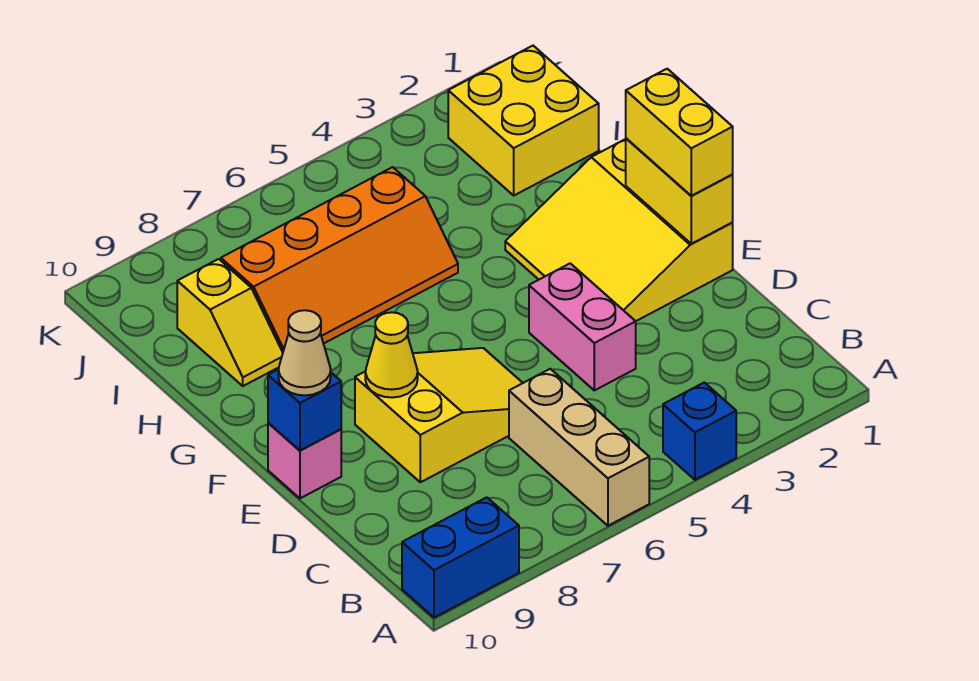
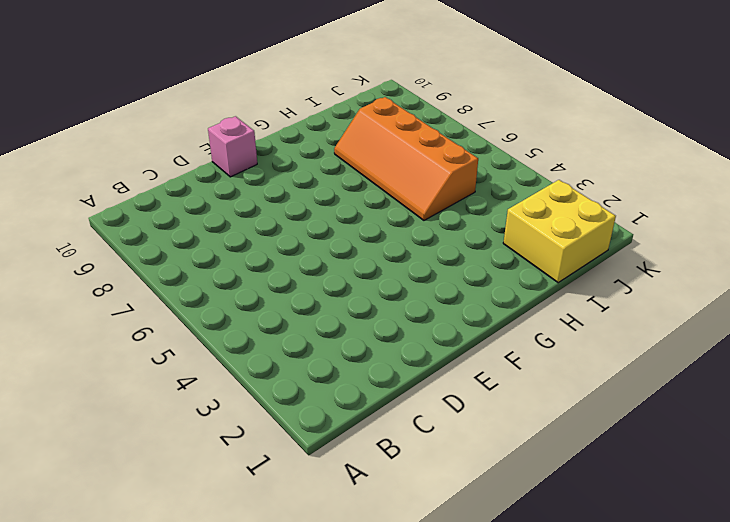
none -> blue brick A4 level 1
none -> tan brick A6:C6 level 1
none -> blue brick A9:A10 level 1

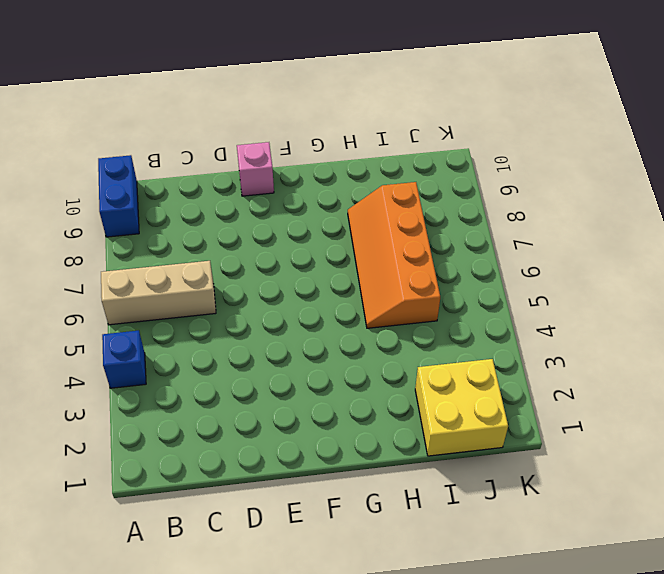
none -> pink brick D4:E4 level 1
none -> yellow slope D6:E8 level 1 top 8
none -> yellow slope E1:G3 level 1 top 1

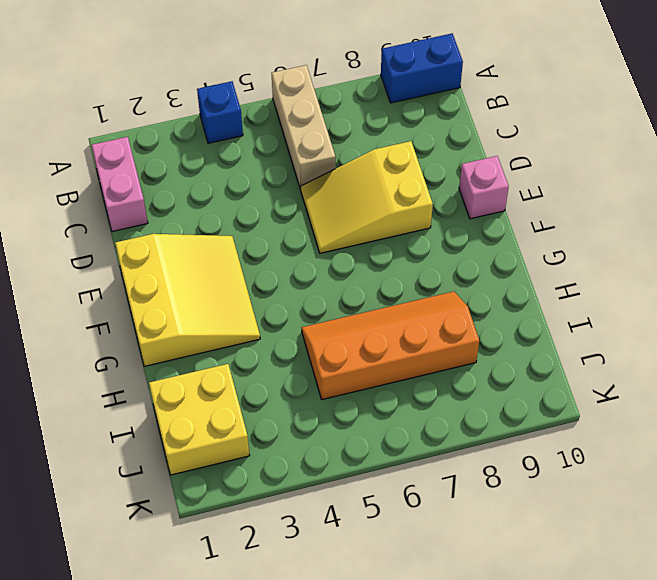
pink brick B1:C1 level 1 -> pink brick D4:E4 level 1
none -> yellow slope H9:I9 level 1 top I
none -> yellow brick E1:F1 level 2
none -> yellow cone E8 level 2

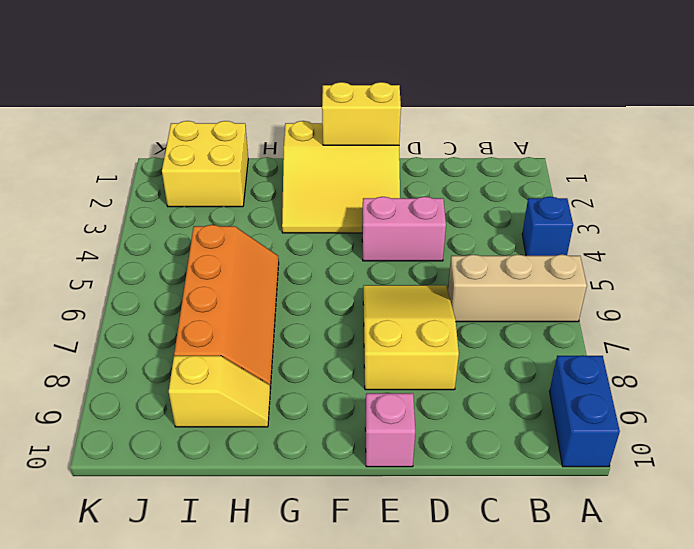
none -> yellow cone E8 level 2
none -> blue brick E10 level 2
none -> yellow brick E1:F1 level 3

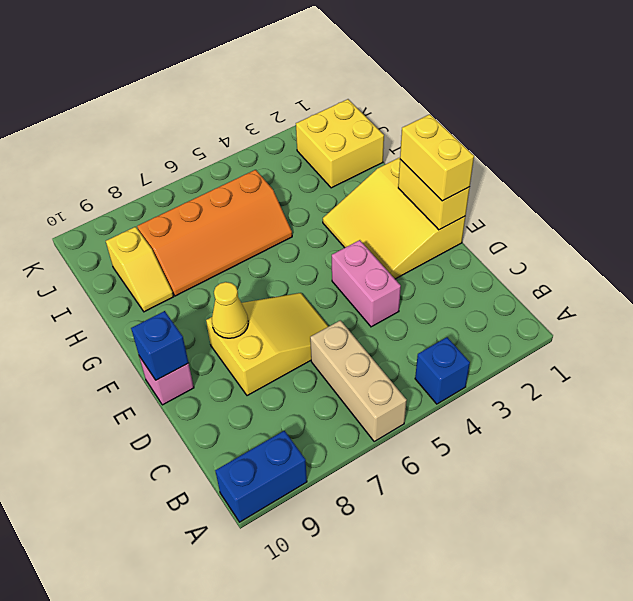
none -> tan cone E10 level 3

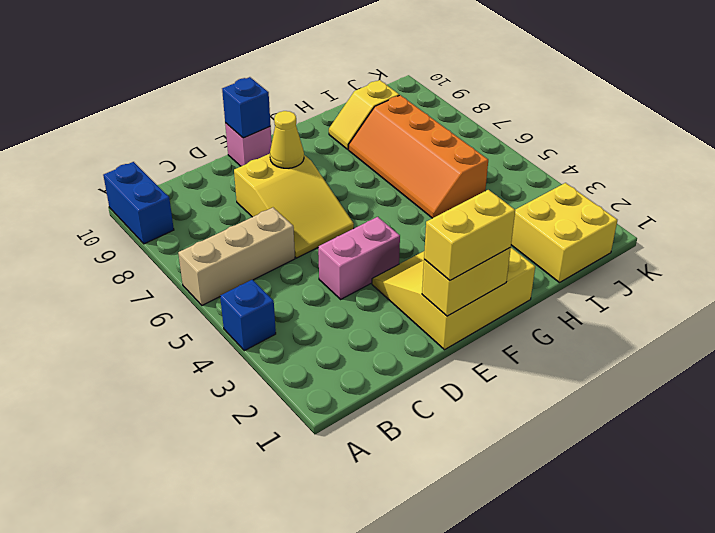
none -> tan cone E10 level 3

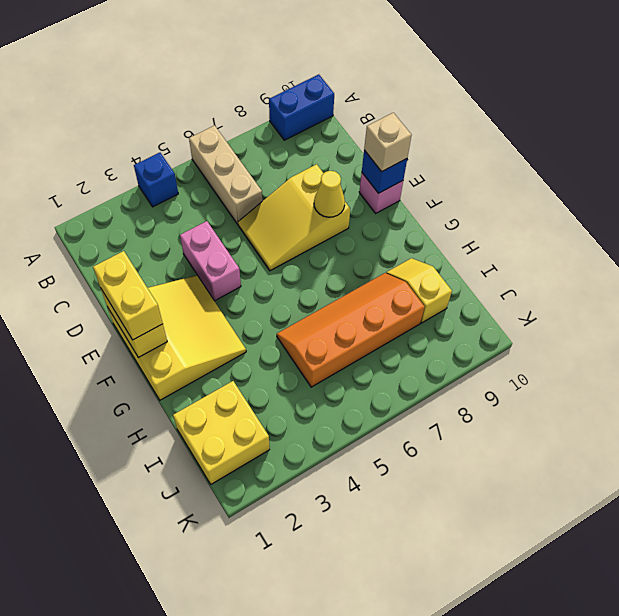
tan brick E10 level 3 -> tan cone E10 level 3

